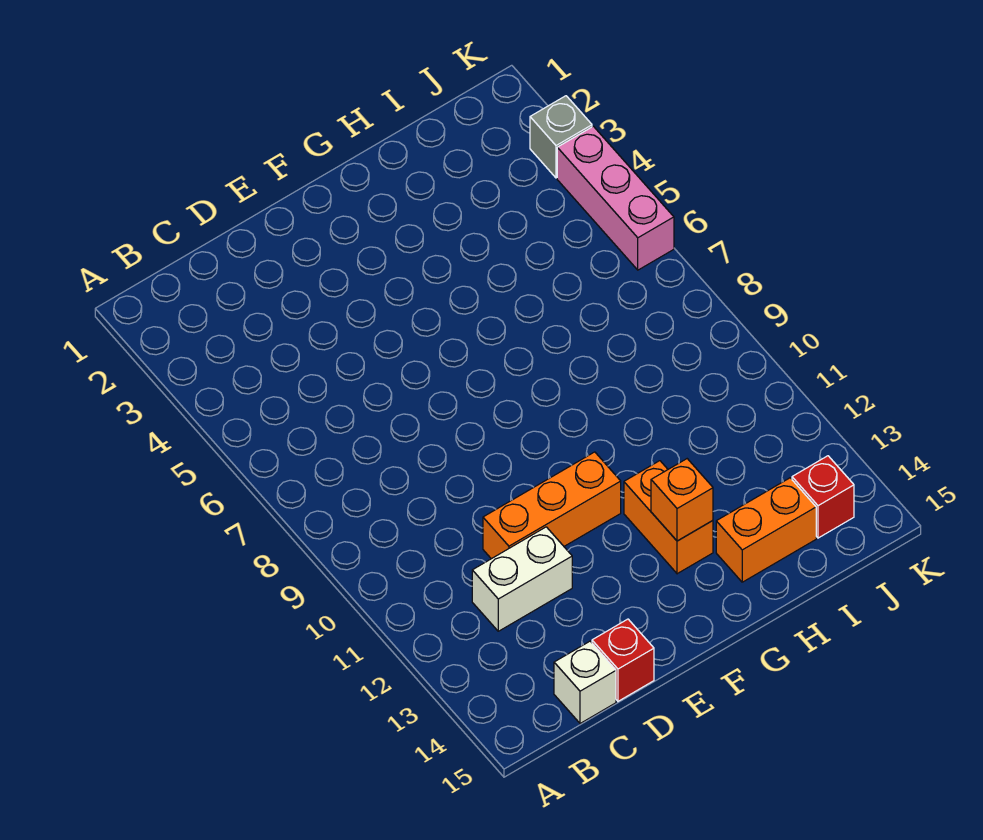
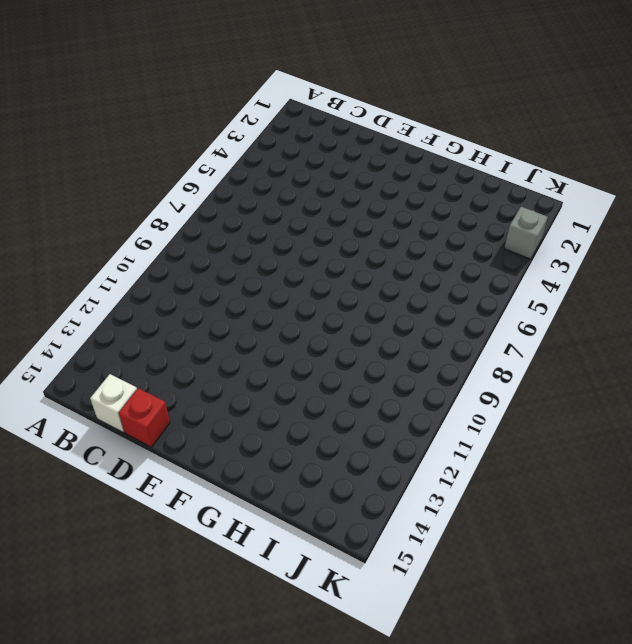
none -> white brick C12:D12 level 1
none -> orange brick D11:F11 level 1

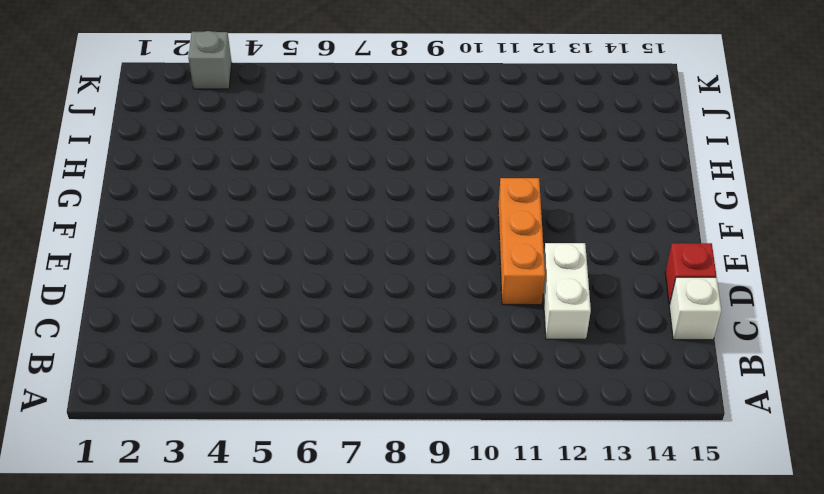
none -> orange brick G12:G13 level 1
none -> orange brick H14:I14 level 1

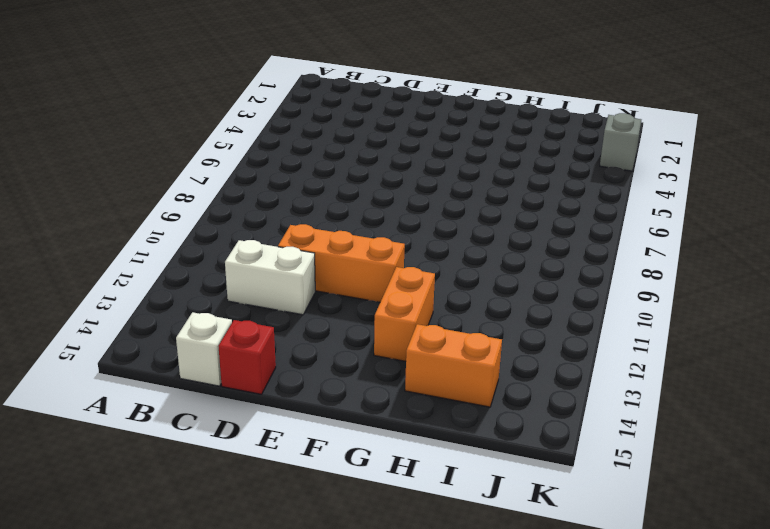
none -> red brick J14 level 1
none -> pink brick K4:K6 level 1

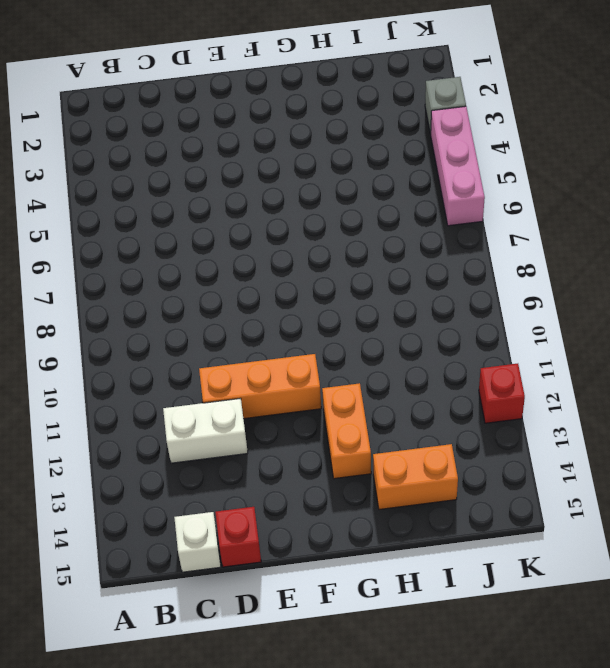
red brick K12 level 1 -> red brick J14 level 1
none -> orange brick G13 level 2

